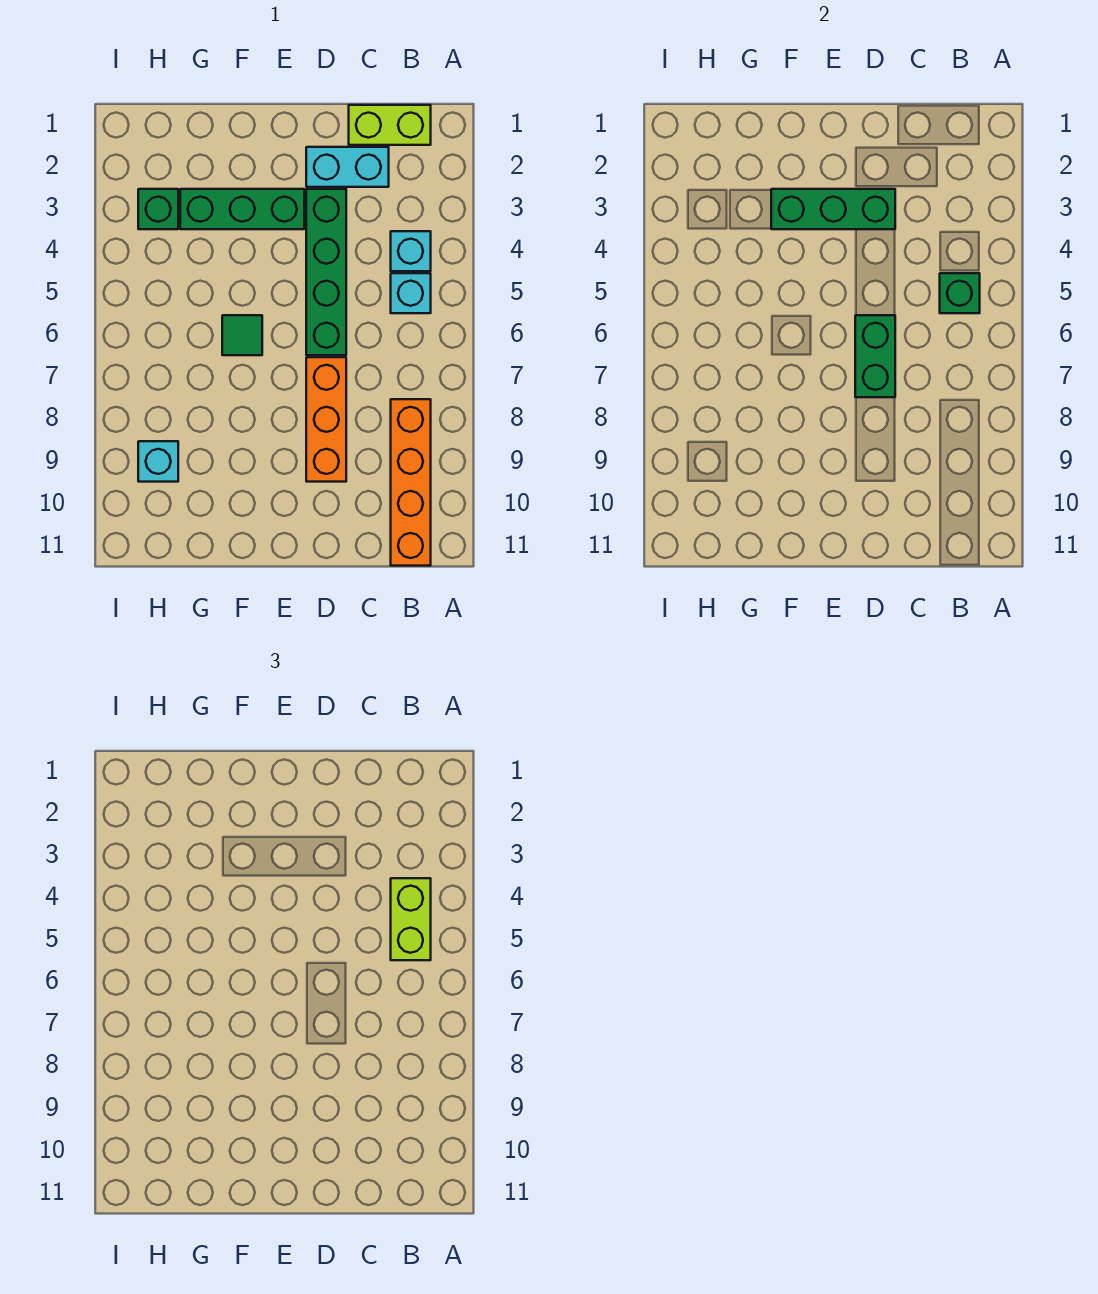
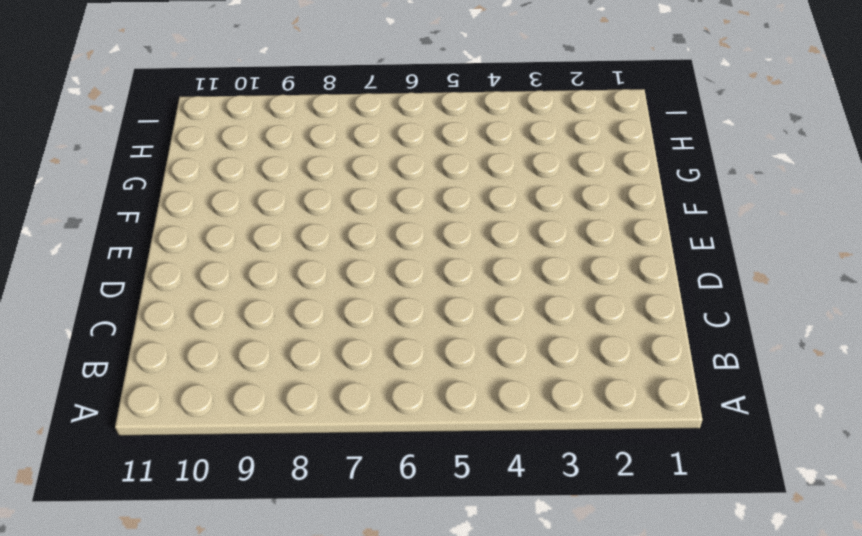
none -> lime brick B1:C1 level 1
none -> cyan brick B4 level 1
none -> cyan brick B5 level 1

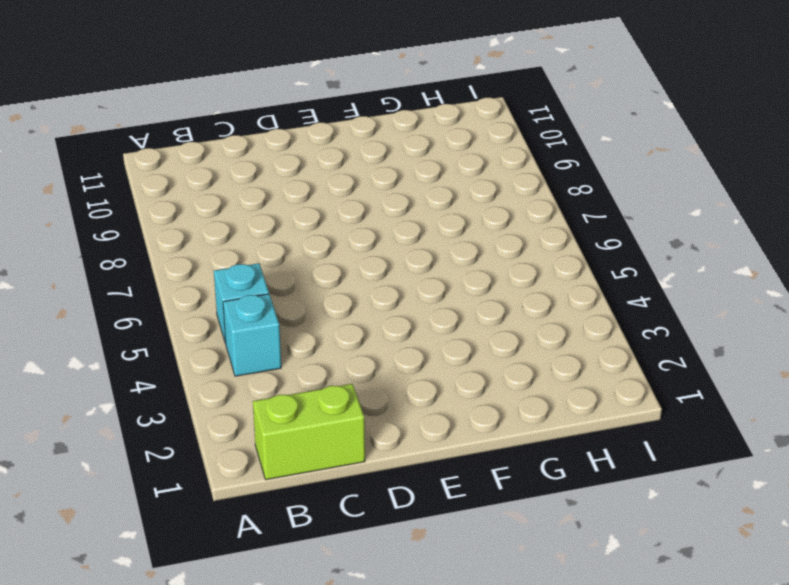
none -> orange brick B8:B11 level 1
none -> cyan brick C2:D2 level 1
none -> green brick D3:D6 level 1

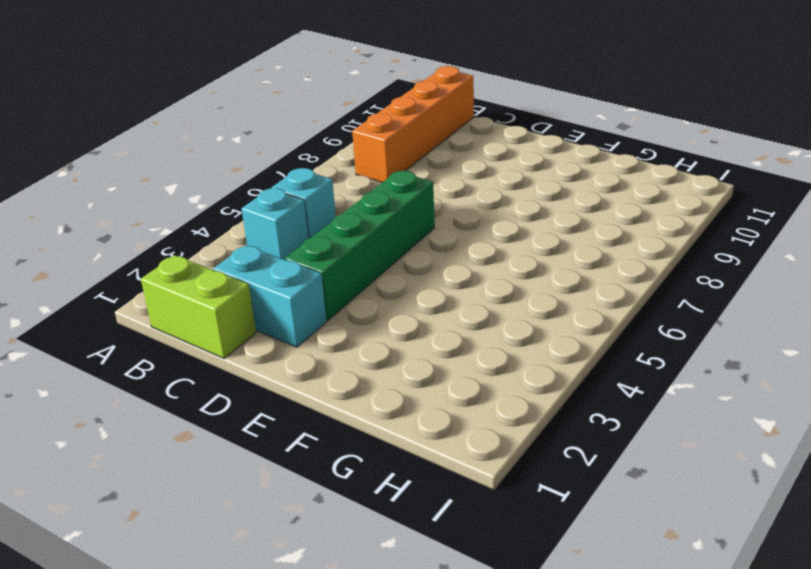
none -> orange brick D7:D9 level 1
none -> green brick E3:G3 level 1
none -> green tile F6 level 1

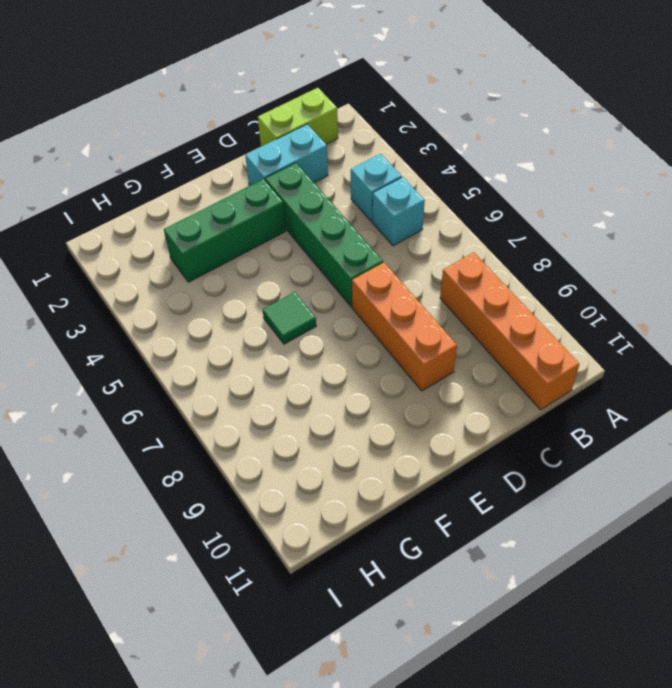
none -> green brick H3 level 1
none -> cyan brick H9 level 1
none -> green brick B5 level 2

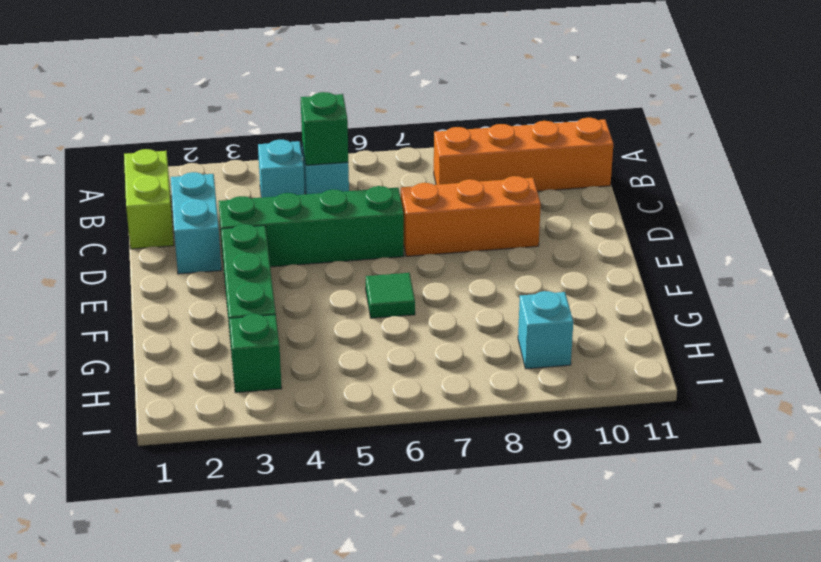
none -> green brick D3:F3 level 2
none -> green brick D6:D7 level 2
none -> lime brick B4:B5 level 3

